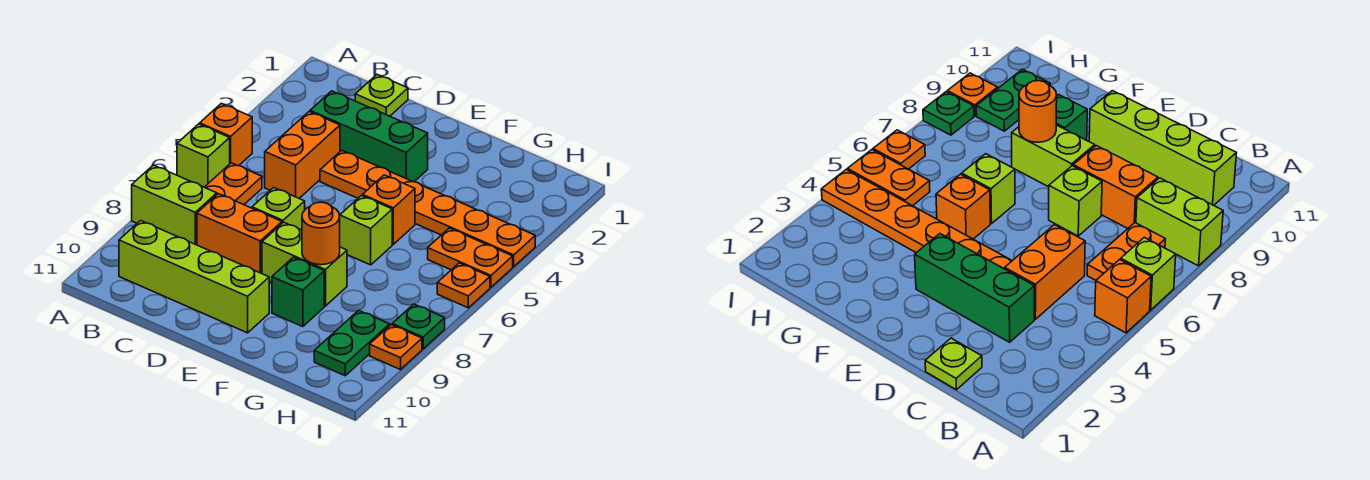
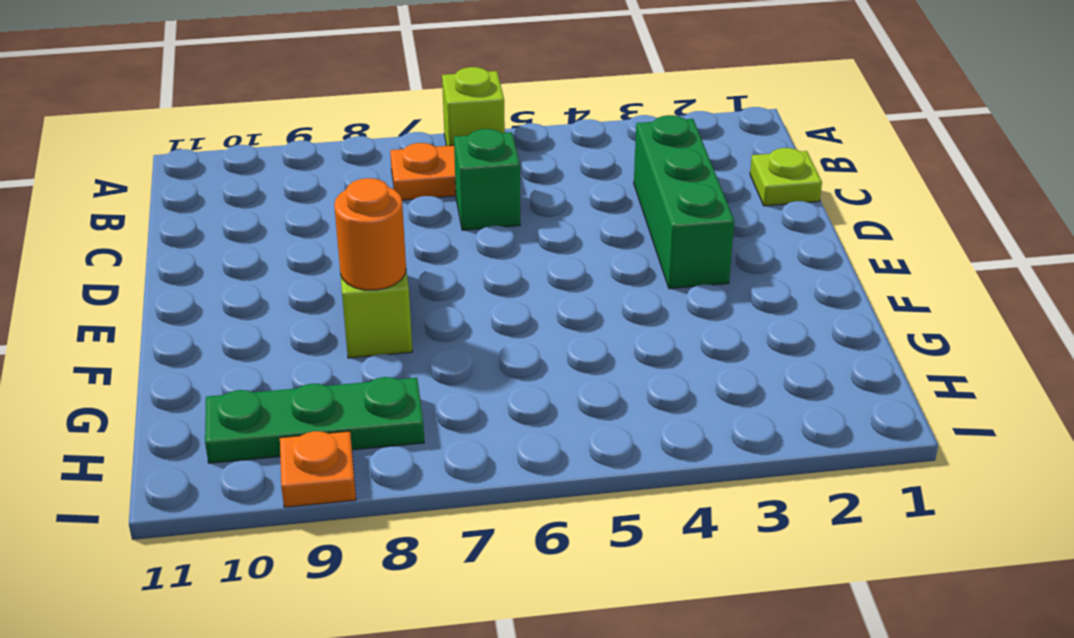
green brick C6 level 1 -> green brick F9 level 1
green plate H8:H10 level 1 -> green plate H9:H10 level 1
none -> orange brick A5 level 1
none -> lime brick A8:B8 level 1
none -> lime brick B10:E10 level 1

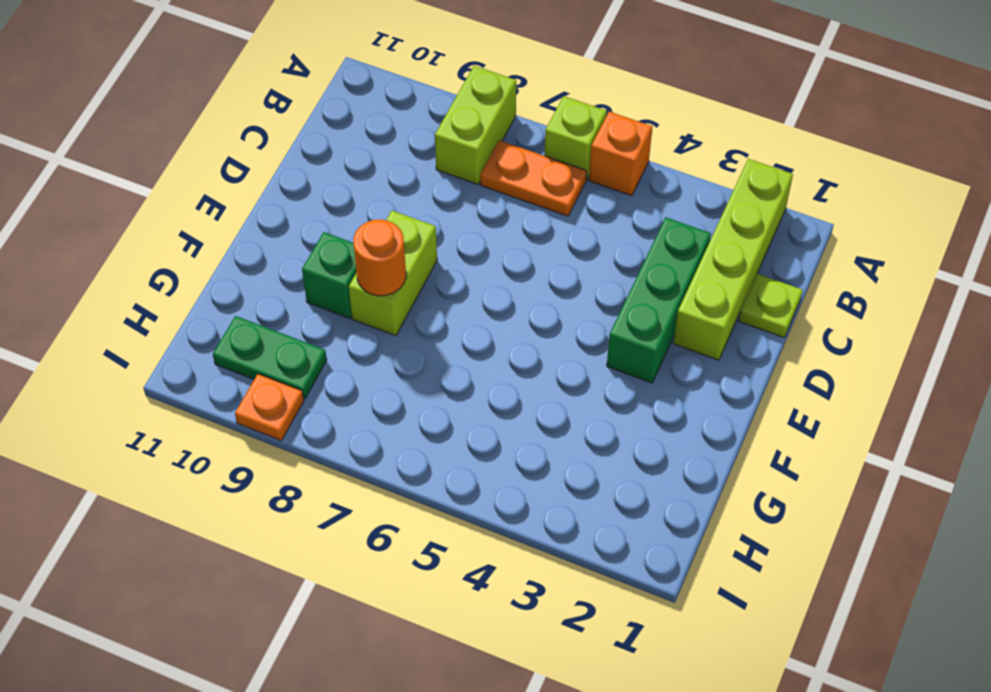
lime brick A2:D2 level 1 -> lime brick B10:E10 level 1
none -> orange brick C4:C5 level 1
none -> orange brick C8:D8 level 1
none -> orange plate D4:I4 level 1

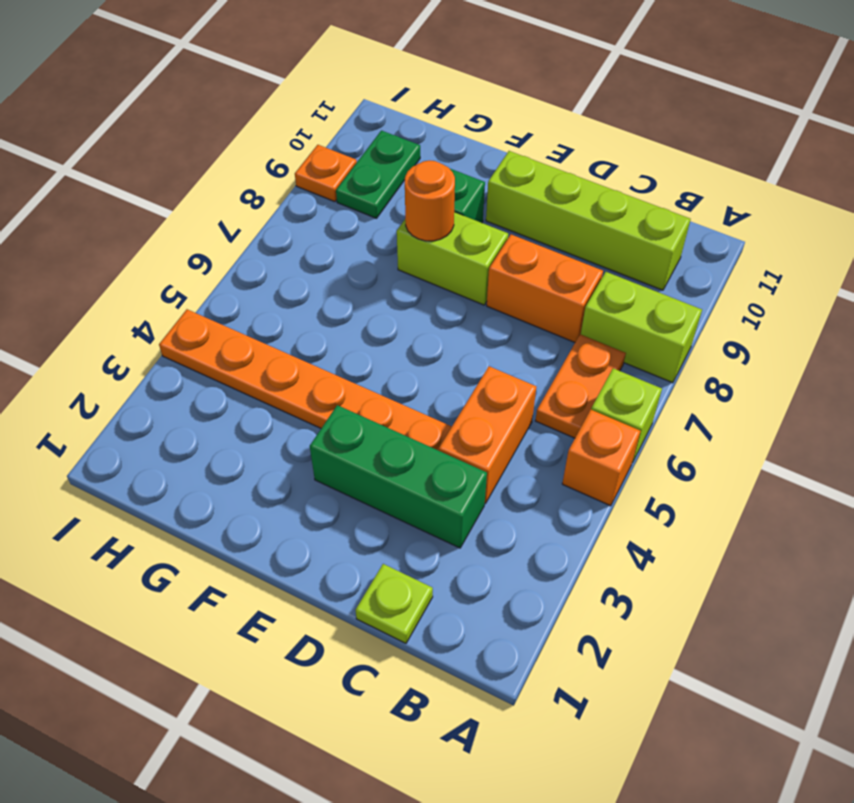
none -> lime brick D7 level 1
none -> orange brick F5 level 1
none -> lime brick F6 level 1

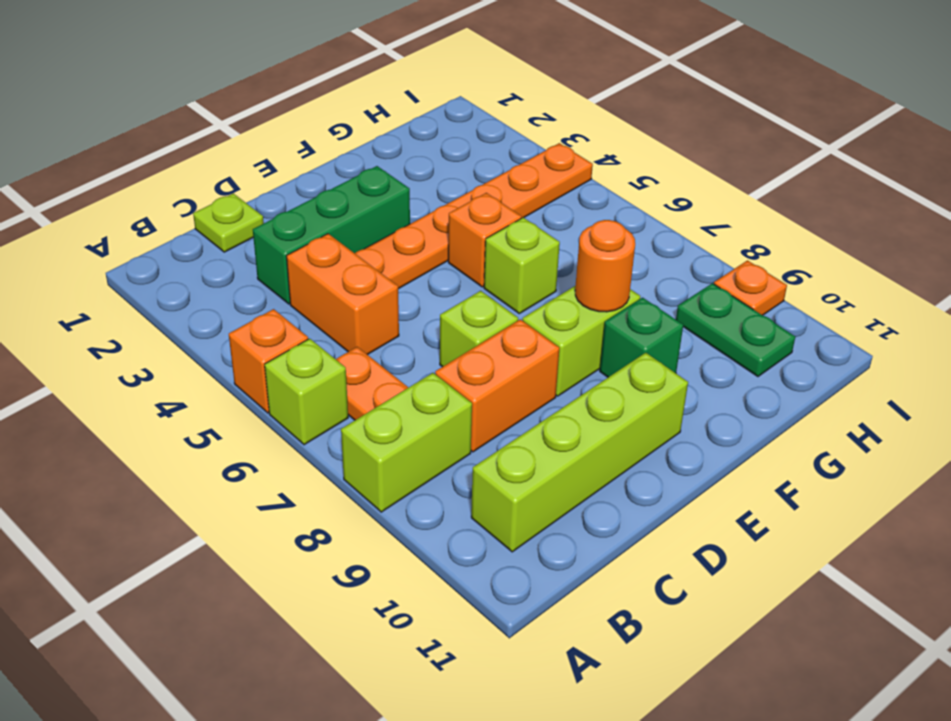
none -> orange plate H5:I5 level 1
none -> orange plate I6 level 1
none -> green plate I8 level 1

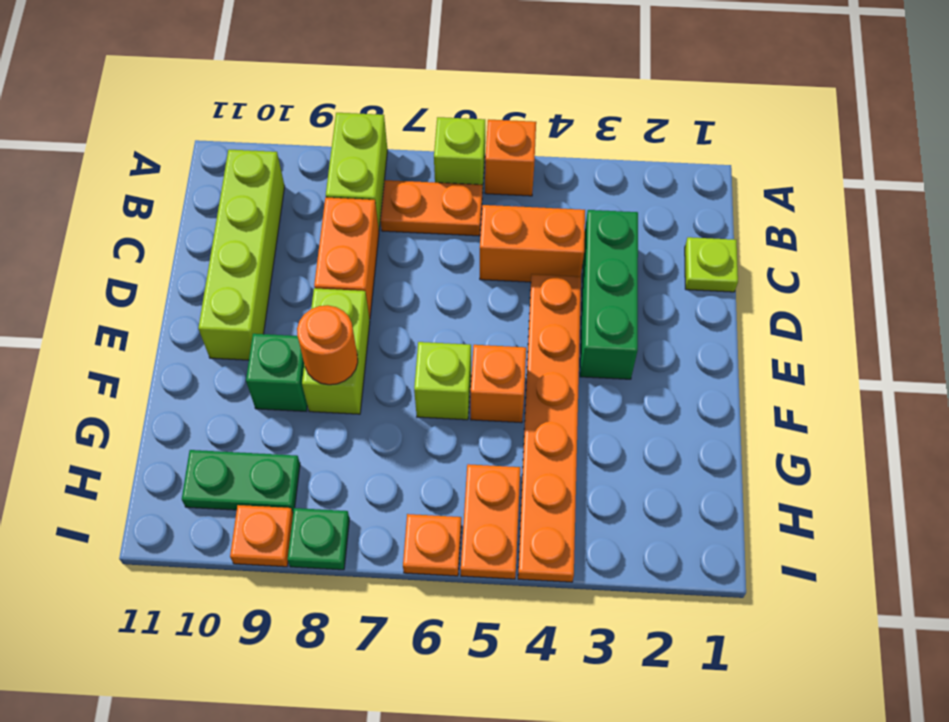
none -> lime brick D7 level 1

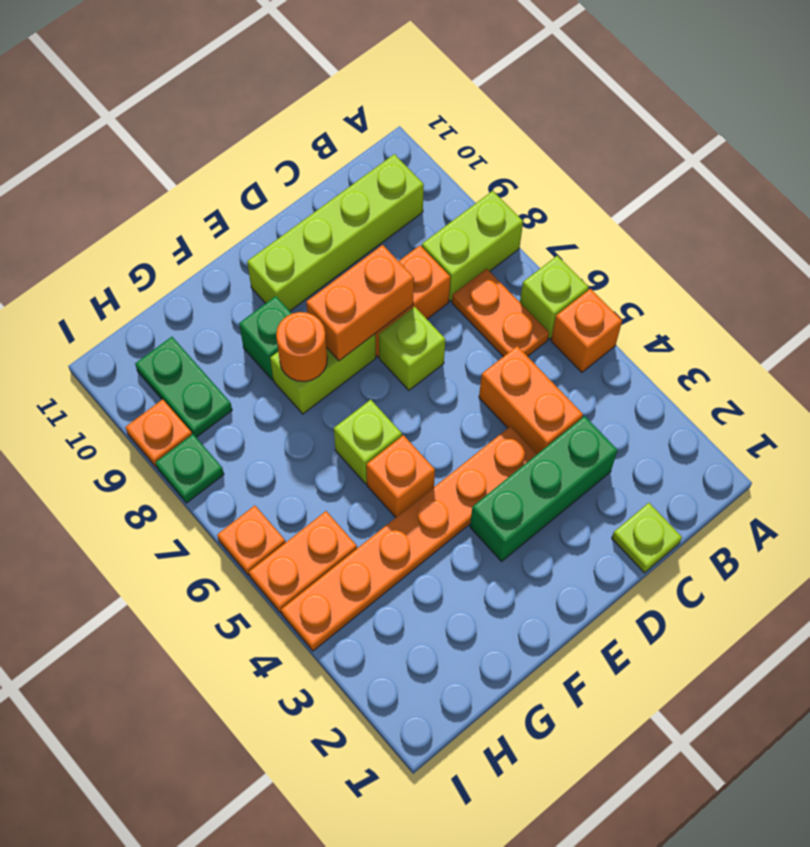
orange brick D8:E8 level 2 -> none

